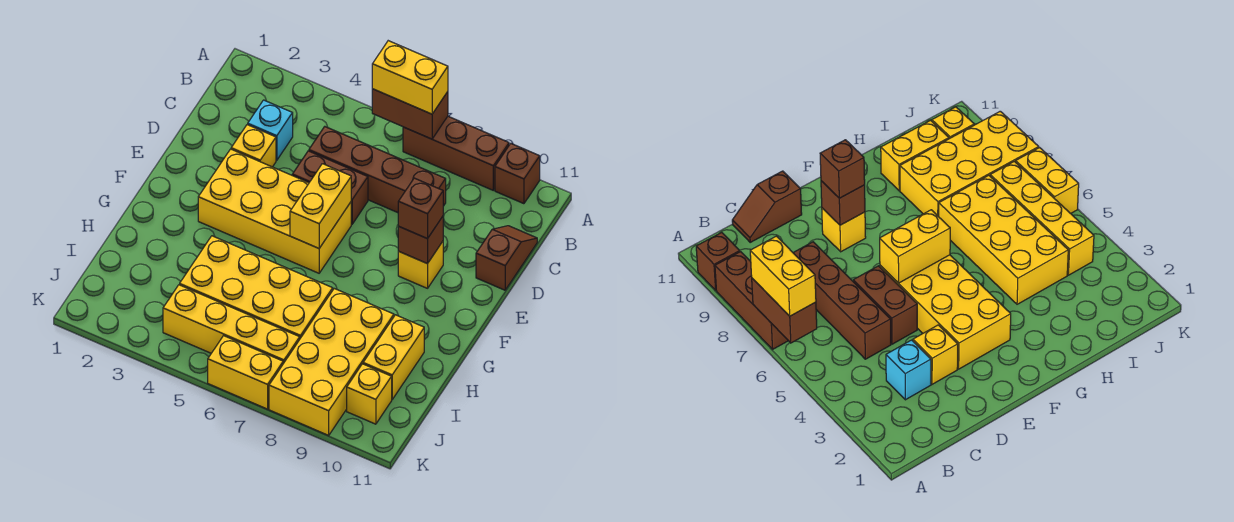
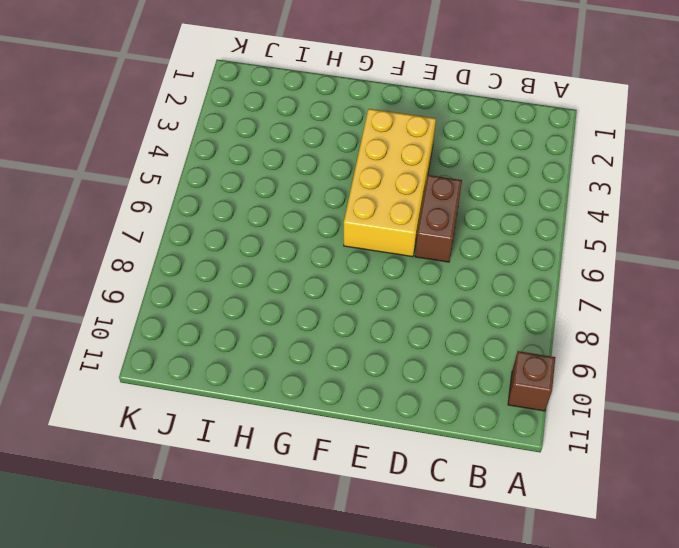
none -> brown brick A7:A9 level 1
none -> cyan brick C3 level 1
none -> brown brick C5:C8 level 1

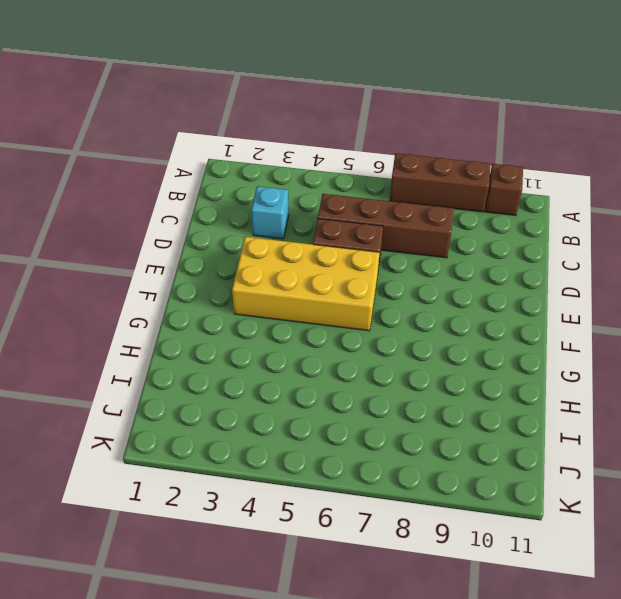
none -> brown slope C11:D11 level 1 top D
none -> yellow brick D3 level 1
none -> yellow brick E9 level 1

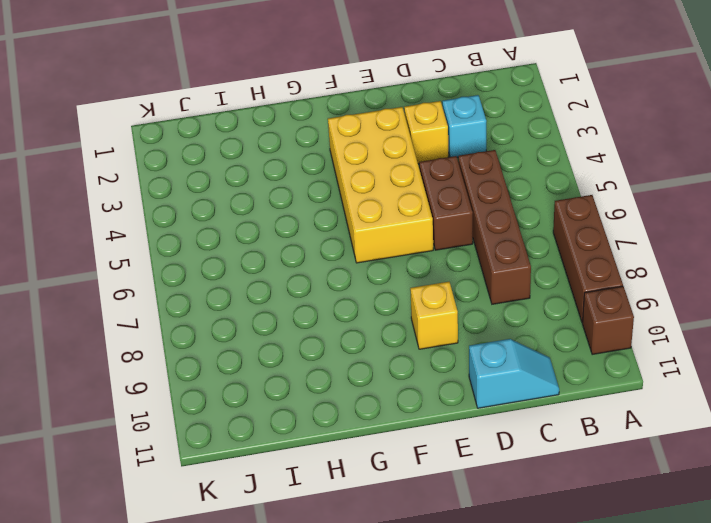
cyan slope C11:D11 level 1 top D -> brown slope C11:D11 level 1 top D
none -> yellow brick H4:I7 level 1
none -> yellow brick H8:K9 level 1
none -> yellow brick H10:I10 level 1

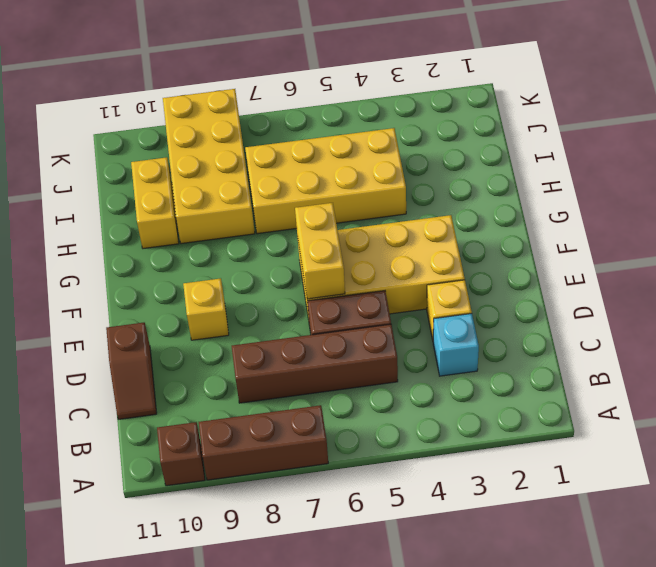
none -> yellow brick J4:J7 level 1
none -> yellow brick J10 level 1
none -> yellow brick K6:K7 level 1

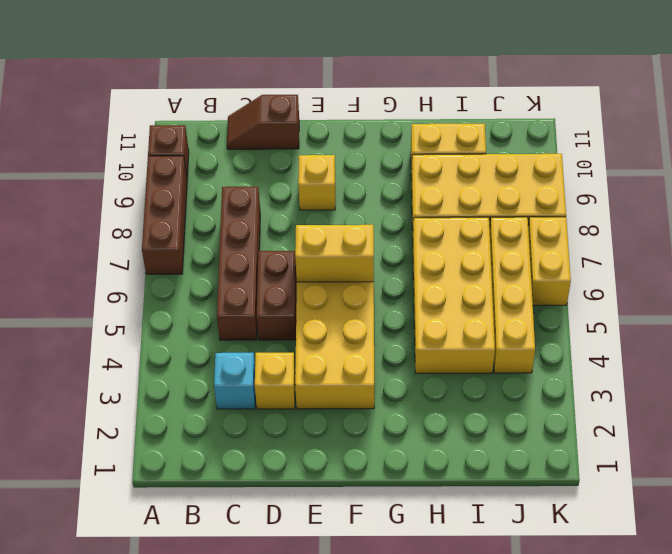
none -> yellow brick J10 level 1
none -> brown brick A6:A7 level 2
none -> brown brick E9 level 2

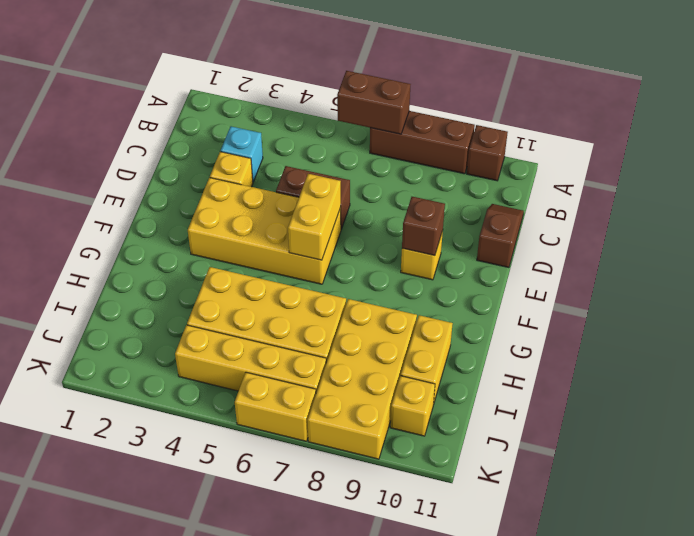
none -> brown brick C5:C8 level 1
none -> yellow brick A6:A7 level 3
none -> brown brick E9 level 3

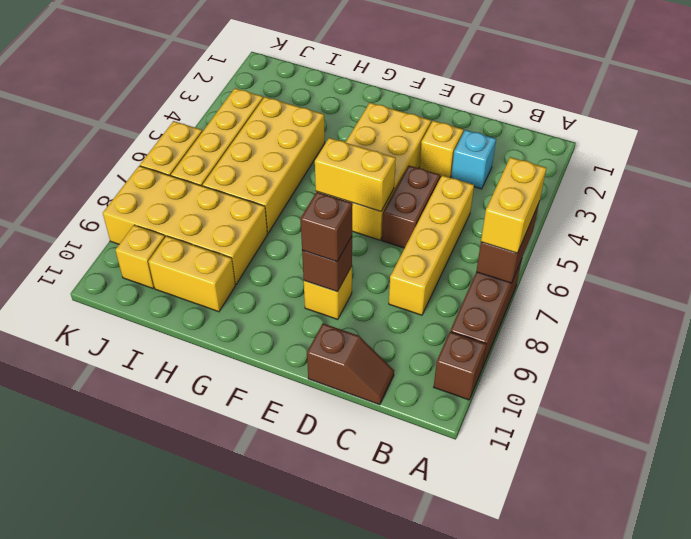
yellow brick C5:C8 level 1 -> brown brick C5:C8 level 1

